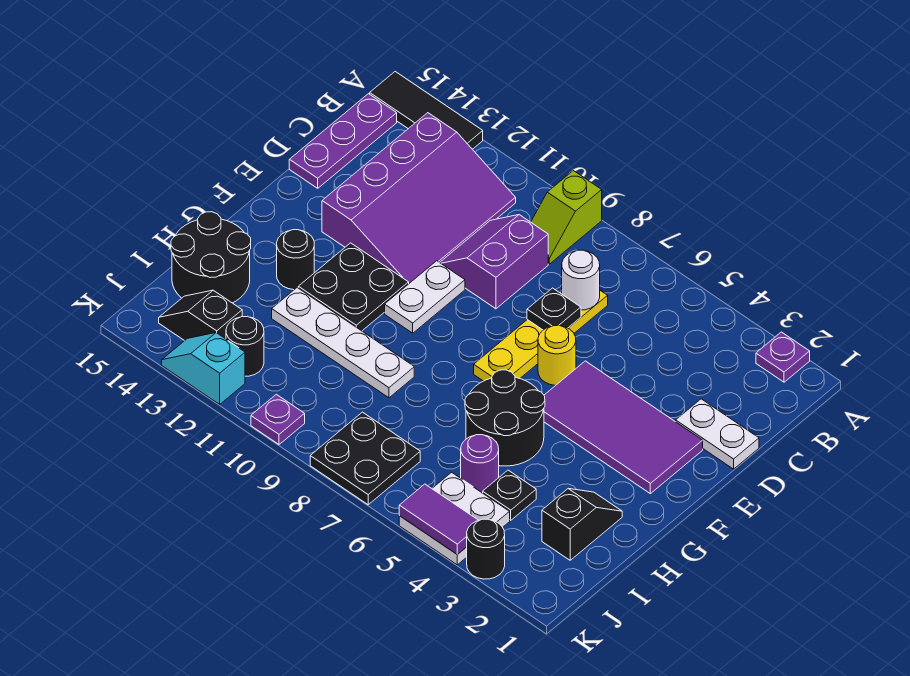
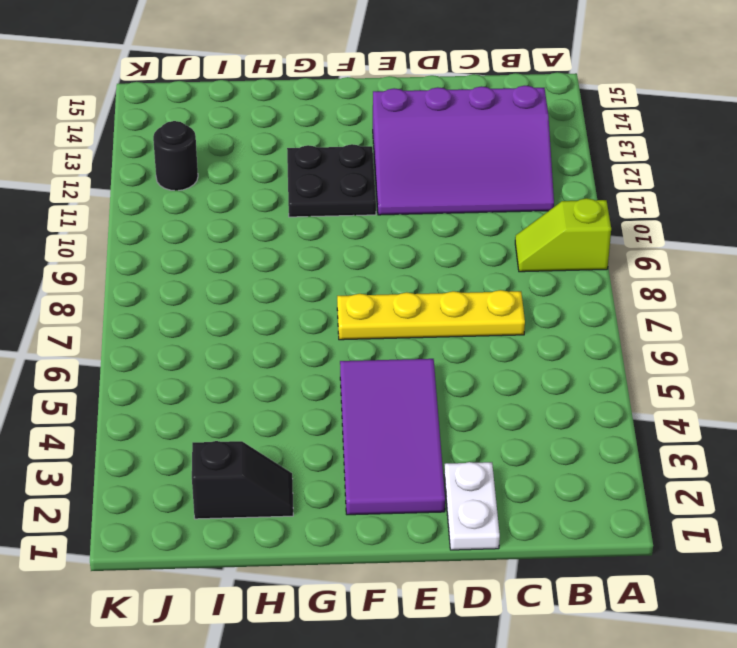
none -> purple plate A2 level 1
none -> black tile A13:A15 level 1
none -> purple plate B15:D15 level 1

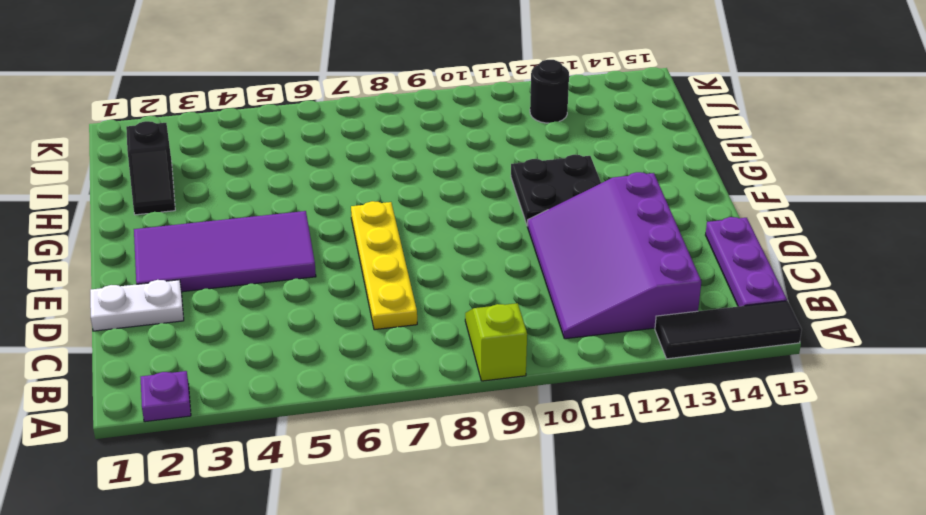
none -> purple slope C9:D10 level 1 top 9
none -> yellow round brick E6 level 1
none -> white plate E10:F10 level 1

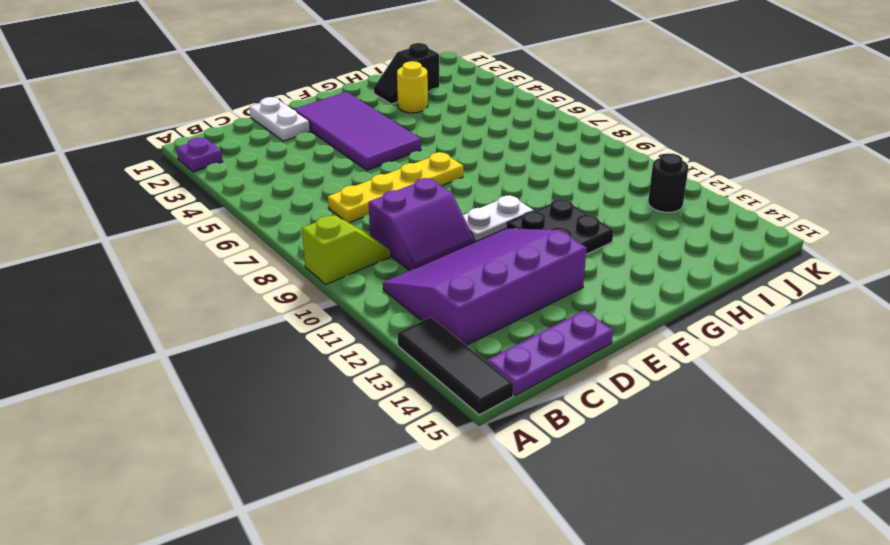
yellow round brick H3 level 1 -> yellow round brick E6 level 1
none -> black round brick G5:H6 level 1
none -> black round brick G13 level 1
none -> white plate H9:H12 level 1

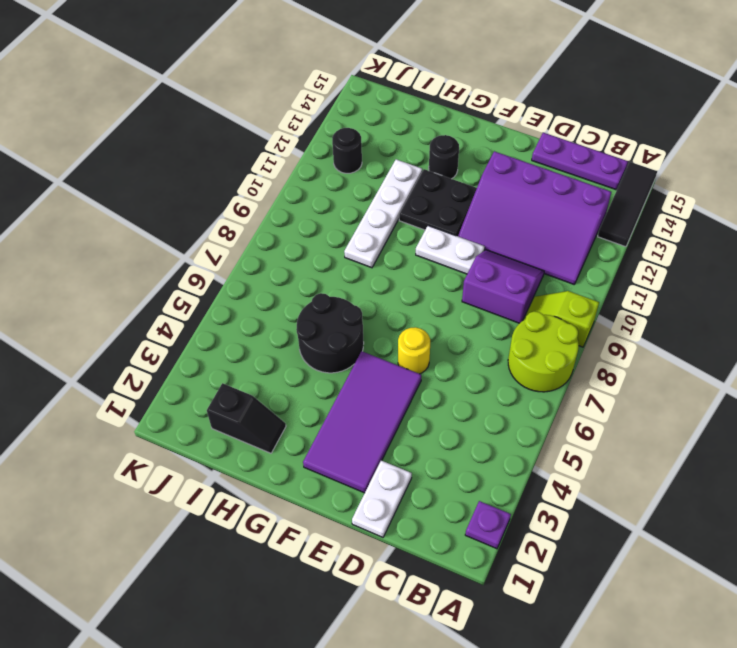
lime round brick A7:B8 level 1 -> none
none -> yellow plate C7:F7 level 1
none -> black round brick H14:I15 level 1
none -> black plate I4 level 1

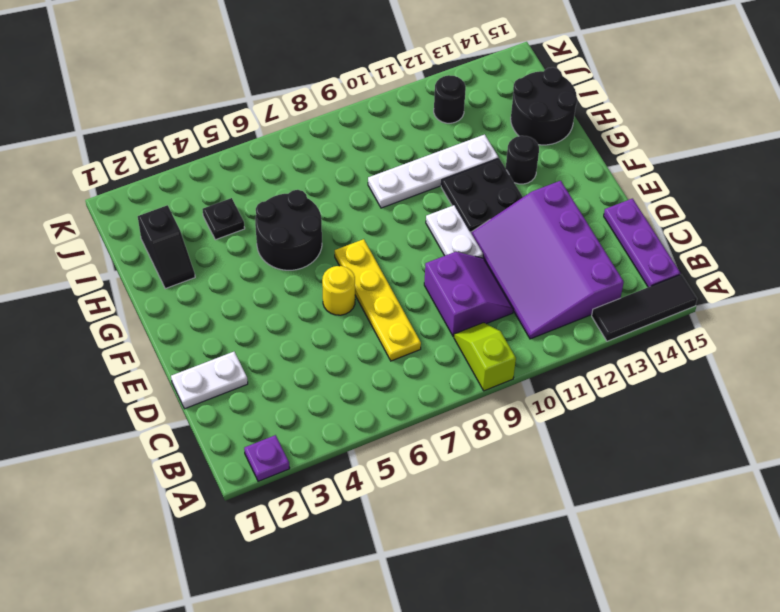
none -> purple tile E2:F5 level 1
none -> purple round brick I5 level 1
none -> white plate J4:K5 level 1

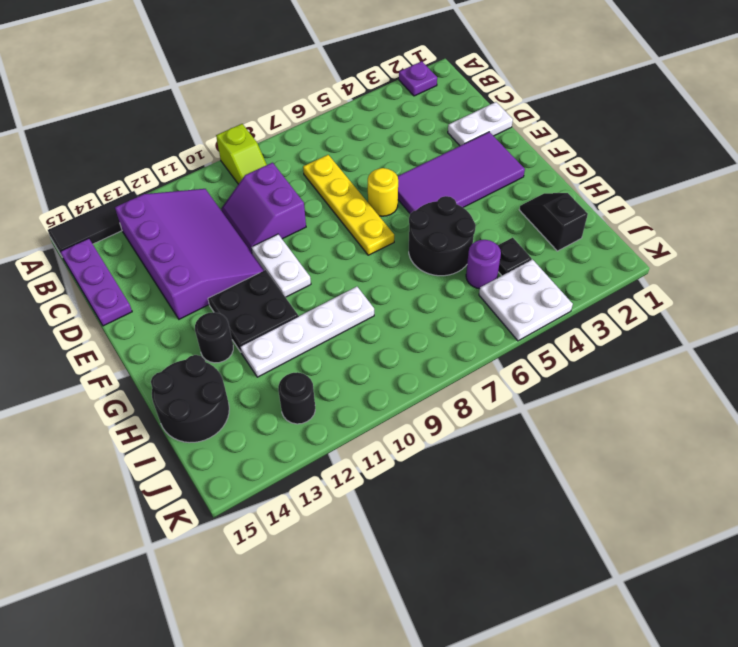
none -> black plate J7:K8 level 1
none -> black slope J13:J14 level 1 top 13
none -> black round brick K3 level 1

